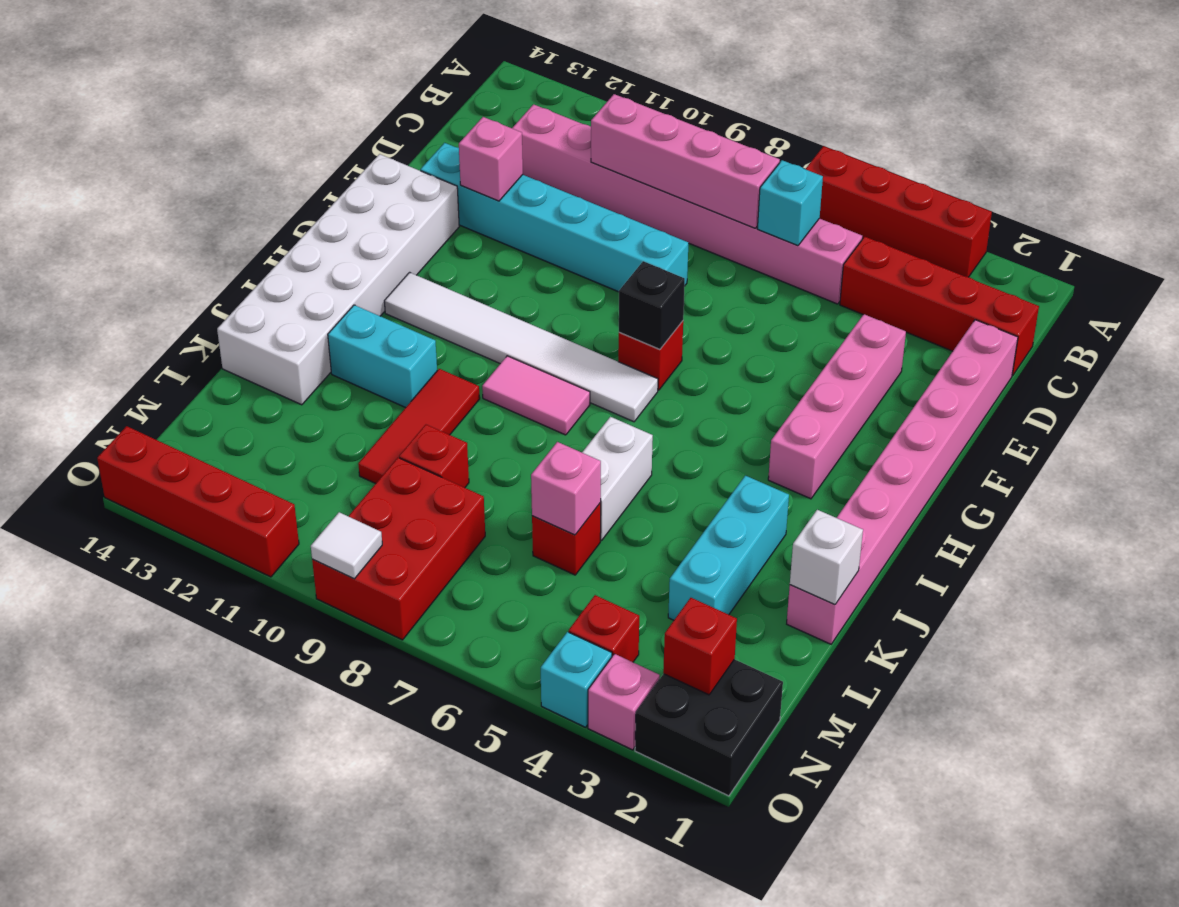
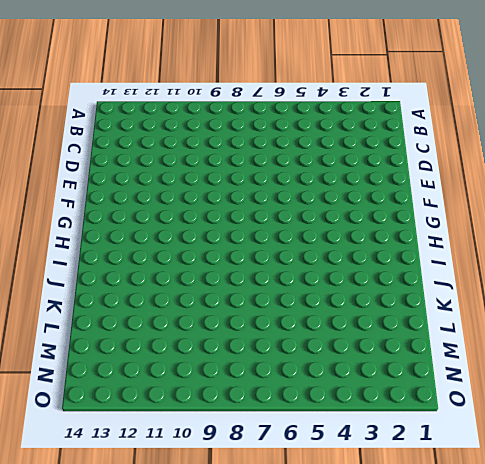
none -> red brick A3:A6 level 1
none -> red brick C1:C4 level 1
none -> pink brick C5:C12 level 1
none -> pink brick D1:K1 level 1

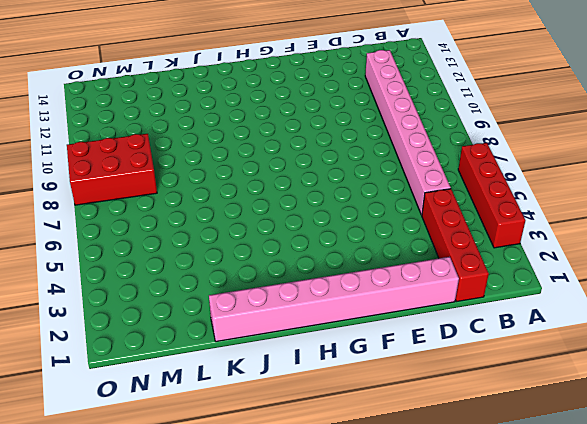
none -> pink brick E3:H3 level 1
none -> cyan brick E8:E13 level 1
none -> white brick F13:K14 level 1
none -> red brick G7 level 1

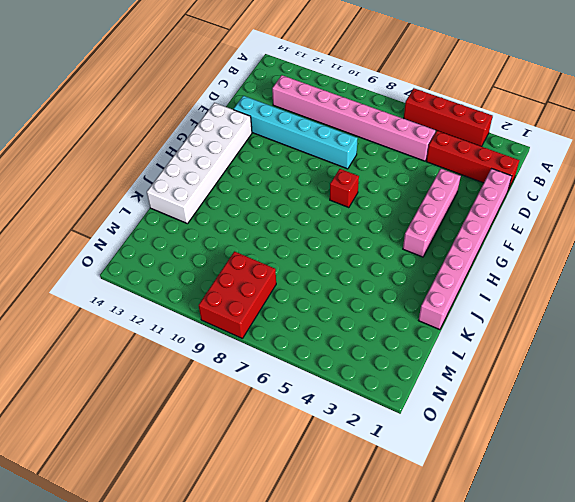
none -> white tile H7:H12 level 1
none -> pink tile I8:I9 level 1
none -> cyan brick J3:L3 level 1
none -> white brick J6:K6 level 1

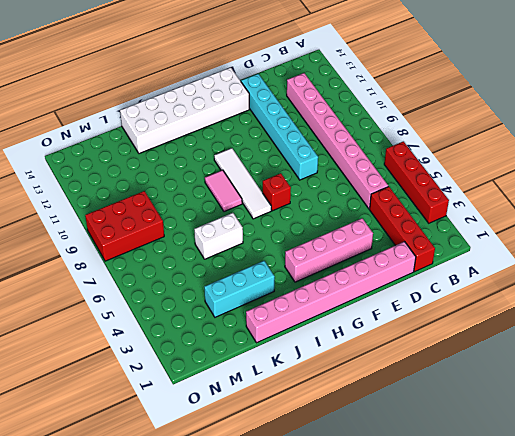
white tile H7:H10 level 1 -> white tile H7:H12 level 1
none -> red tile J10:L10 level 1
none -> cyan brick J11:J12 level 1
none -> red brick L6 level 1
none -> red brick L9 level 1

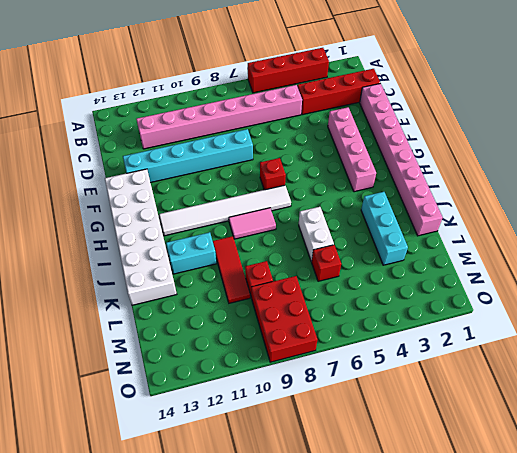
none -> black brick N1:O2 level 1
none -> red brick N4 level 1
none -> pink brick O3 level 1
none -> cyan brick O4 level 1

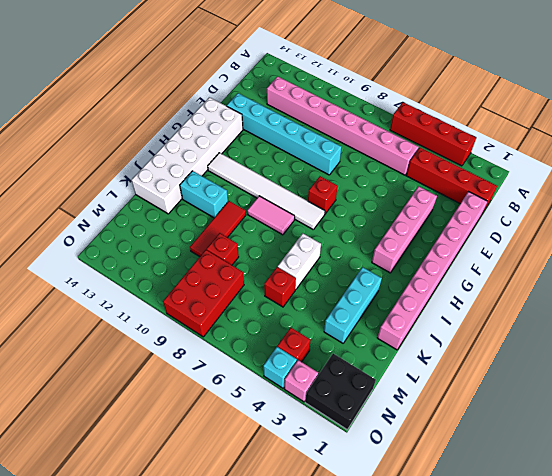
none -> red brick O11:O14 level 1
none -> cyan brick C6 level 2
none -> pink brick C7:C10 level 2
none -> pink brick E12 level 2

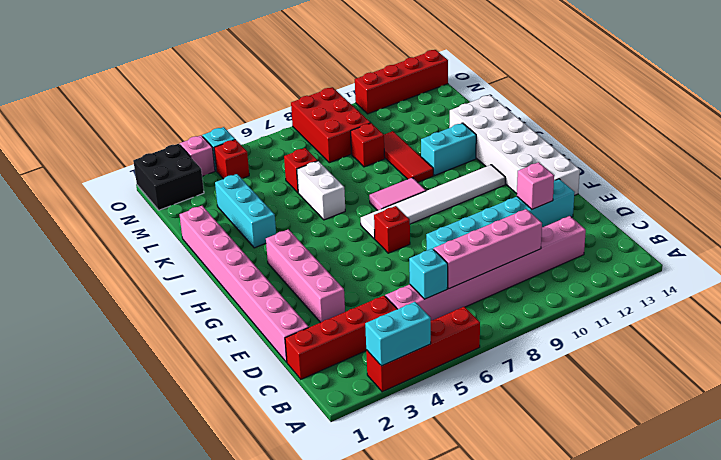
cyan brick A3:A4 level 2 -> none
none -> black brick G7 level 2
none -> white brick K1 level 2
none -> pink brick L6 level 2
none -> red brick N2 level 2

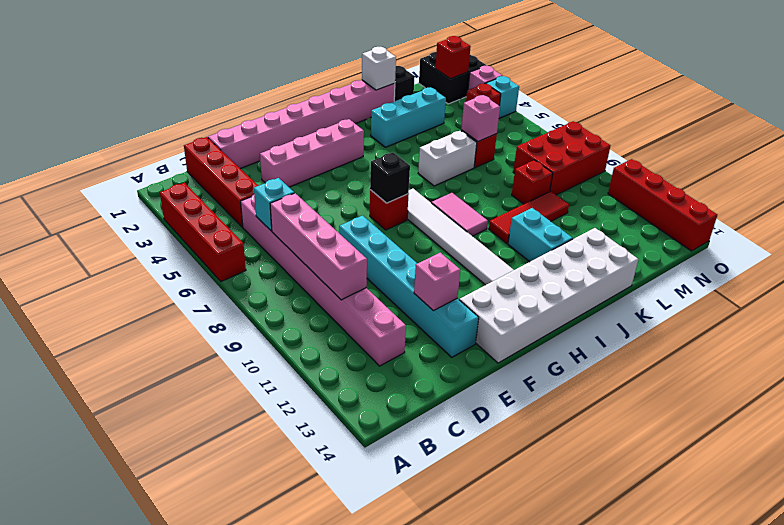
black brick L1 level 1 -> none
none -> white tile O9 level 2

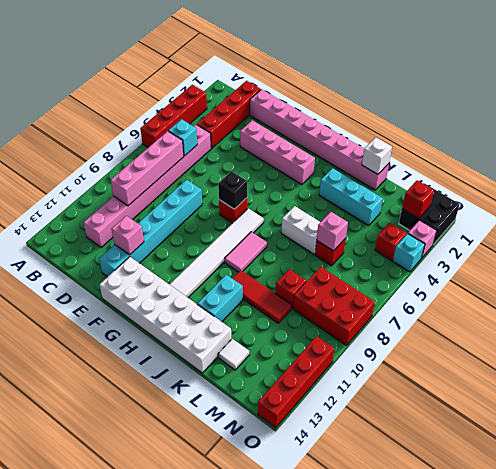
white tile L13 level 1 -> white tile O9 level 2

